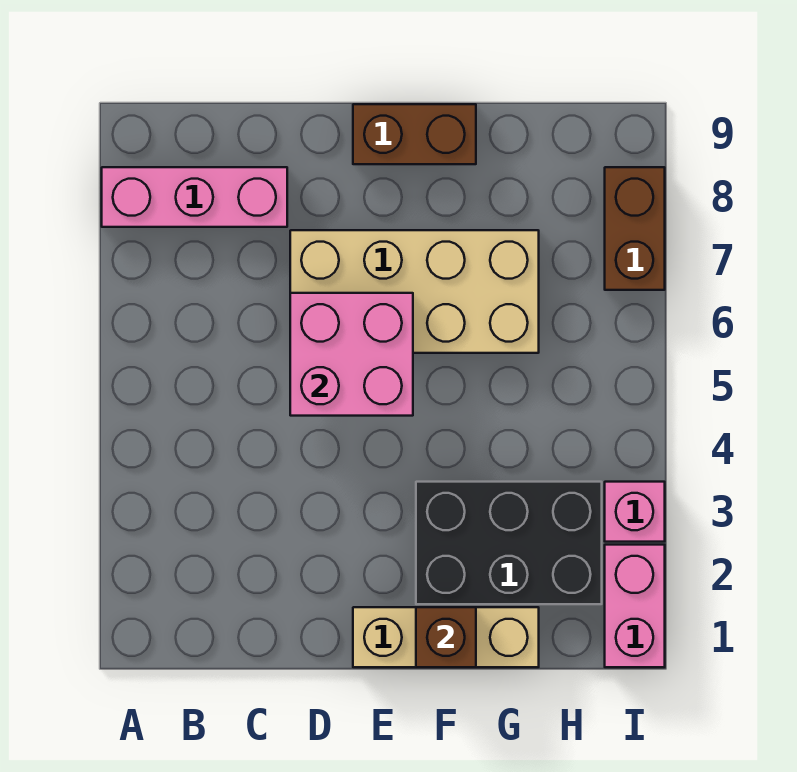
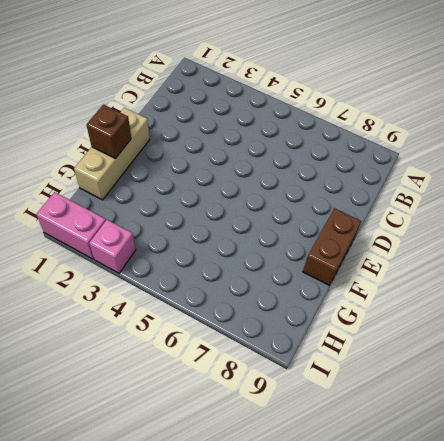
none -> pink brick A8:C8 level 1
none -> tan brick D6:G7 level 1

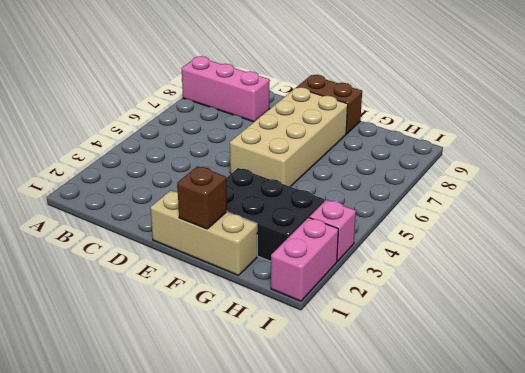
tan brick E5:F8 level 1 -> tan brick D6:G7 level 1
none -> brown brick I7:I8 level 1
none -> pink brick D5:E6 level 2

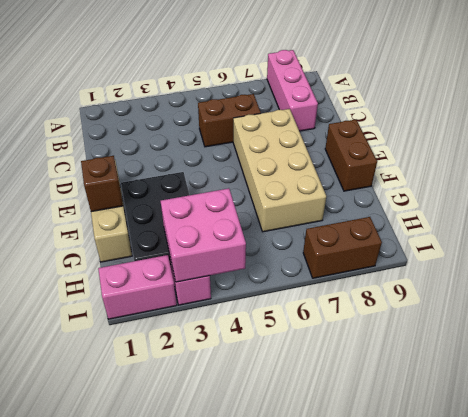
brown brick C5:C6 level 1 -> none
pink brick H3:I4 level 2 -> pink brick D5:E6 level 2

